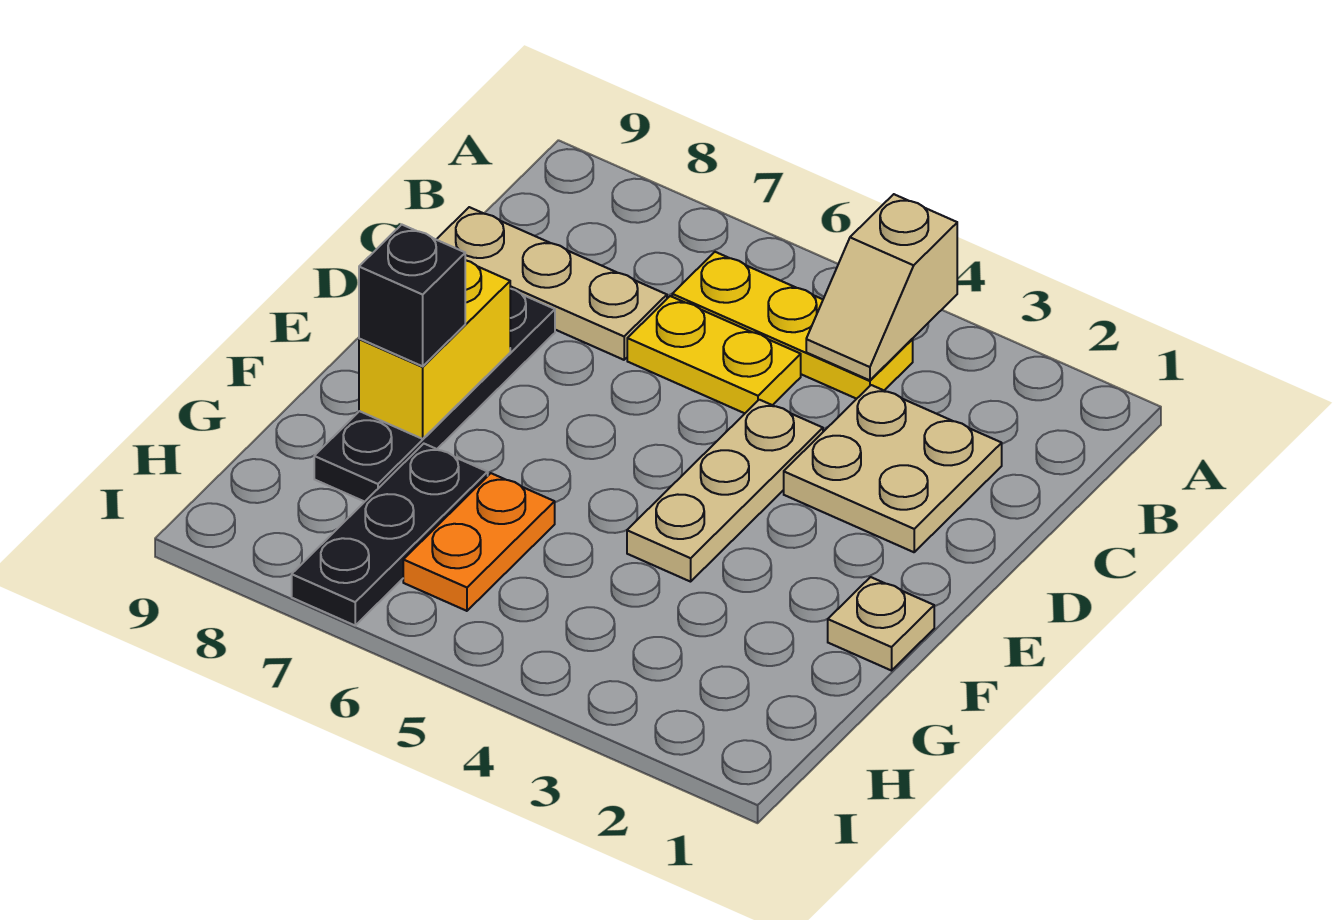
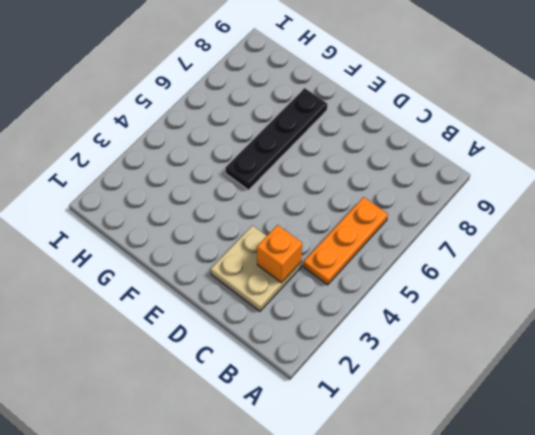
orange plate B4:B6 level 1 -> yellow plate B4:B6 level 1
orange brick C3 level 2 -> none
black plate F5:F8 level 1 -> black plate D8:G8 level 1
none -> yellow plate C5:C6 level 1
none -> tan plate C7:C9 level 1
none -> tan plate D4:F4 level 1

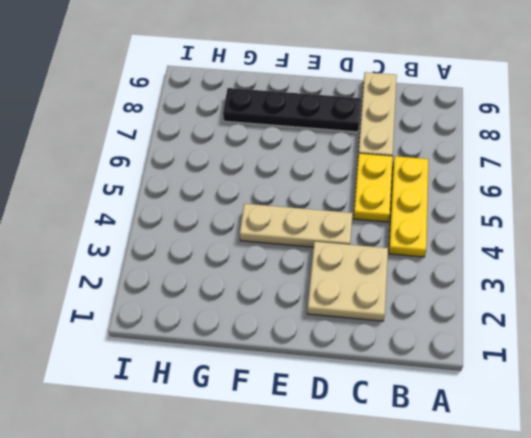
none -> tan plate F1 level 1
none -> orange plate G6:H6 level 1
none -> black plate G7:I7 level 1

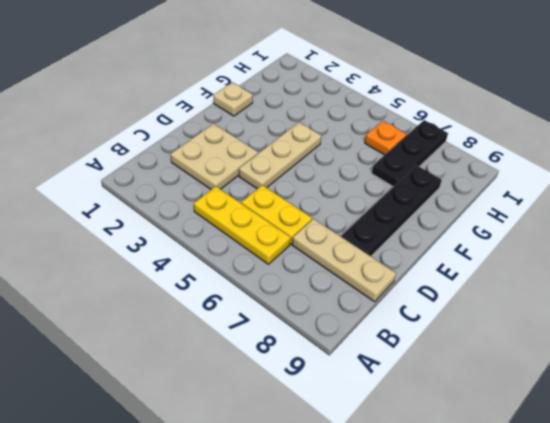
orange plate H6 level 1 -> orange plate G6:H6 level 1
none -> tan slope A4:B4 level 2 top A
none -> yellow brick E8:F8 level 2
none -> black brick F8 level 3

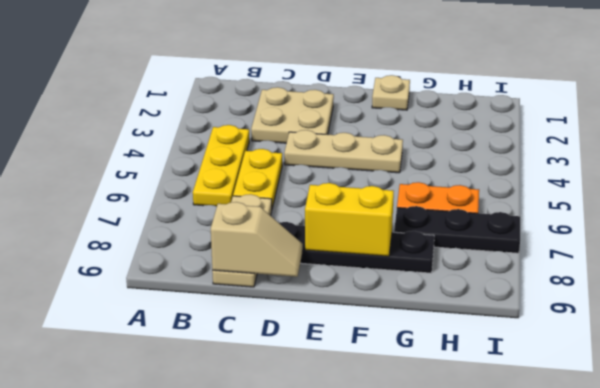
tan slope C9:D9 level 2 top C -> tan slope A4:B4 level 2 top A
none -> black brick F8 level 3

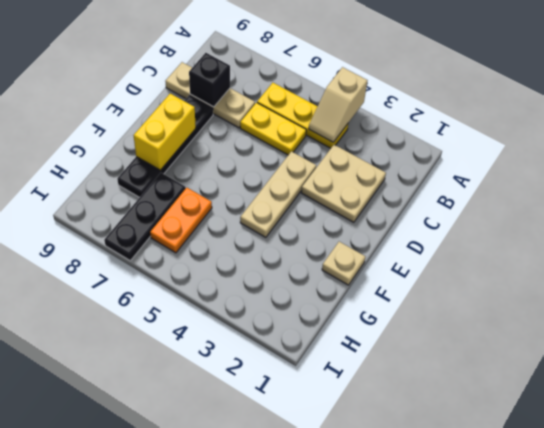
black brick C8 level 2 -> black brick F8 level 3

